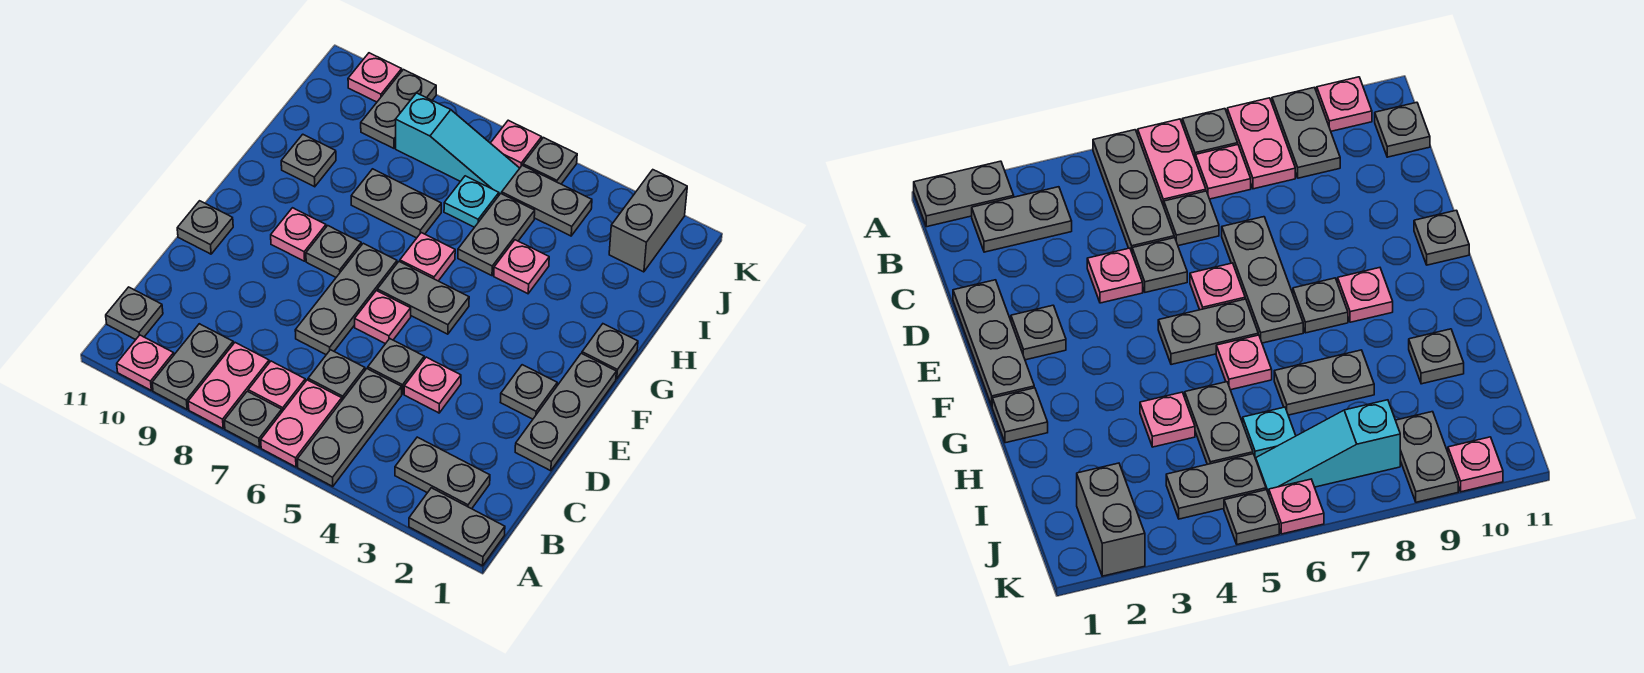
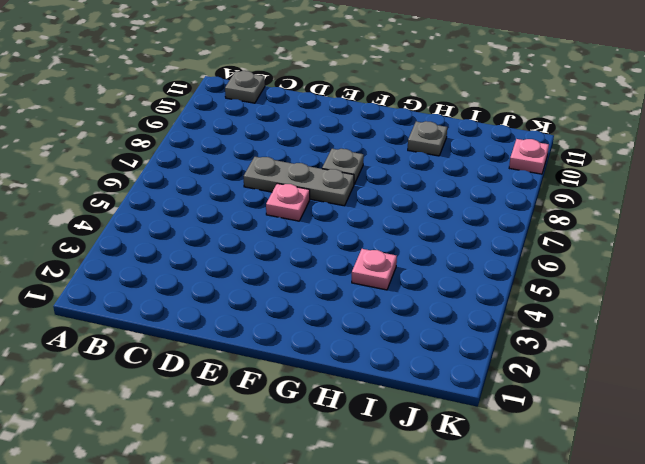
none -> grey plate A1:A2 level 1
none -> grey plate A5:C5 level 1
none -> pink plate A6:B6 level 1
none -> grey plate A7 level 1

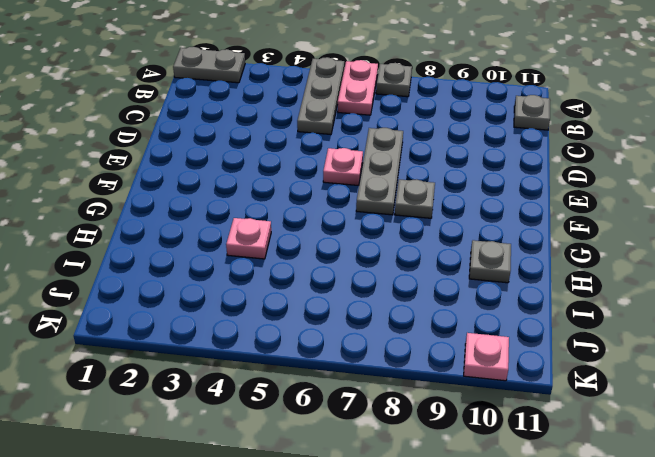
none -> pink plate A8:B8 level 1
none -> grey plate A9:B9 level 1
none -> pink plate A10 level 1
none -> grey plate B2:B3 level 1

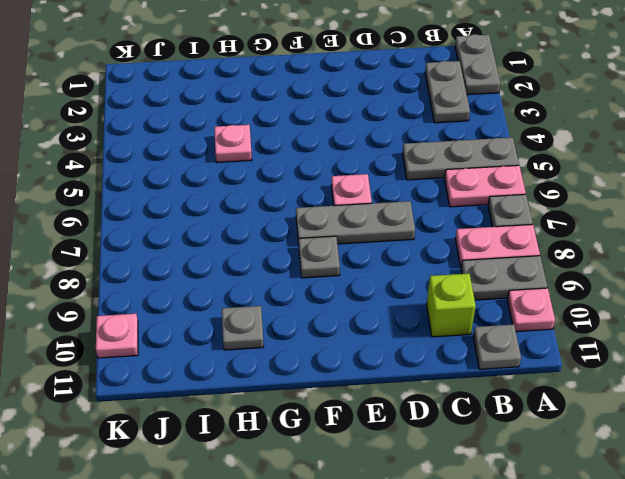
lime brick C10 level 1 -> none
none -> pink plate B7 level 1
none -> grey plate C6 level 1
none -> grey plate D1:F1 level 1
none -> pink plate D4 level 1

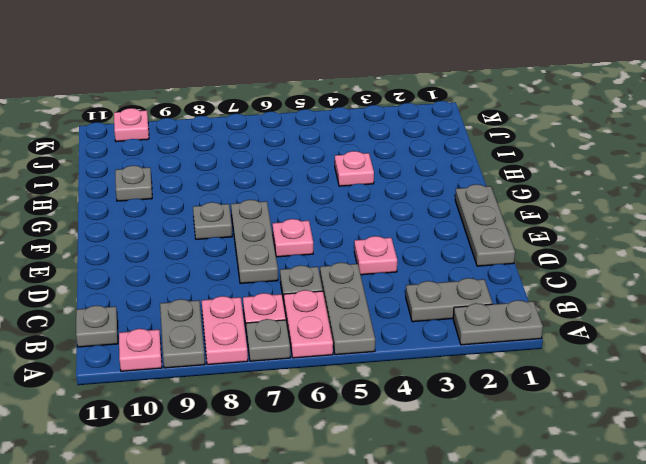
none -> grey plate D5 level 1
none -> grey plate E2 level 1
none -> grey plate E11 level 1
none -> grey plate F5:F6 level 1

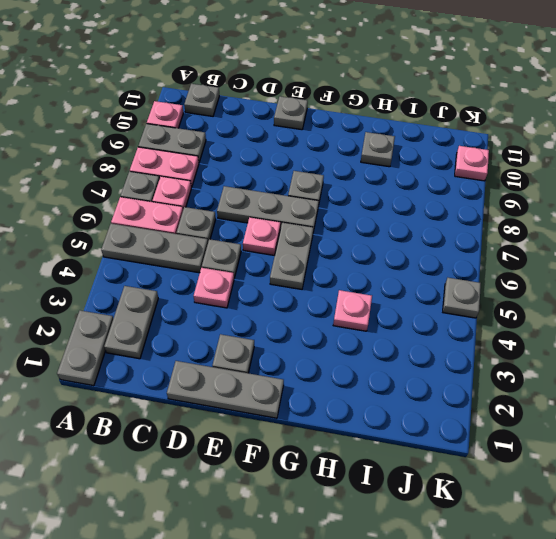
none -> pink plate F9 level 1
none -> grey plate G1 level 1
none -> pink plate G6 level 1
none -> grey plate H5:I5 level 1

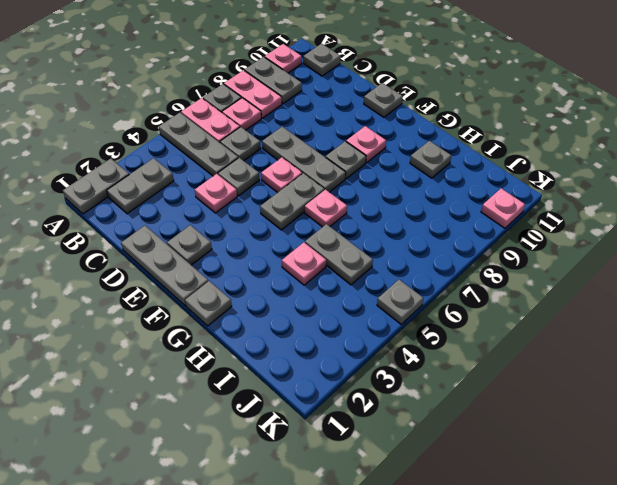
none -> grey plate H7:H8 level 1
none -> cyan plate I6 level 1
none -> grey brick J2:K2 level 1
none -> grey plate J4:J5 level 1

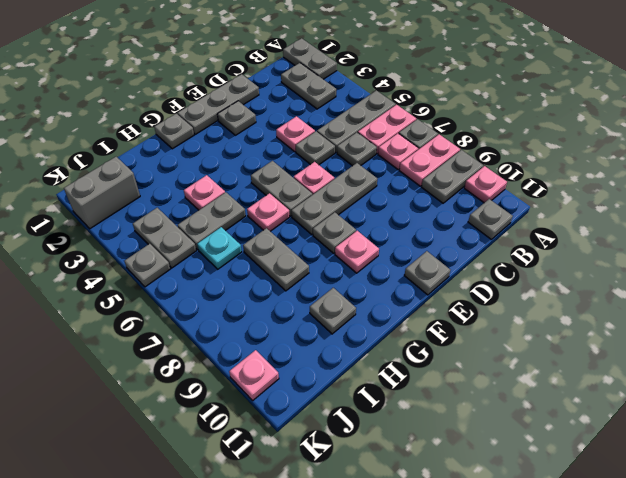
none -> cyan slope J6:J8 level 1 top 8
none -> grey plate J9:K9 level 1
none -> pink plate K6 level 1

